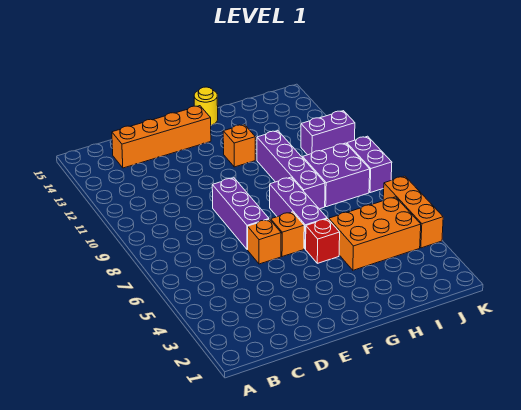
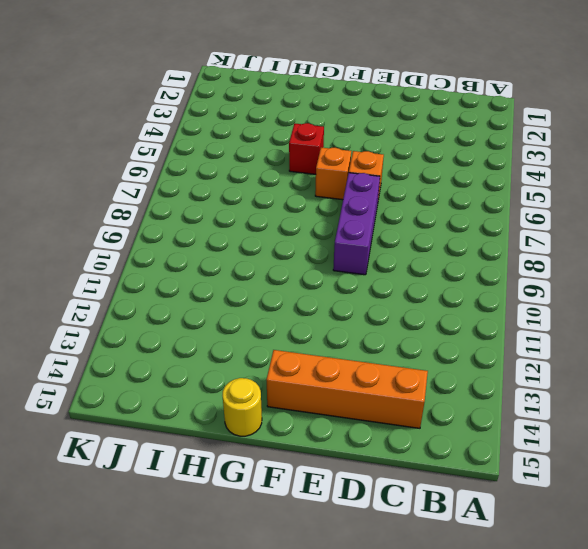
none -> purple brick G6:G8 level 1
none -> orange brick G12 level 1
none -> orange brick H4:J5 level 1

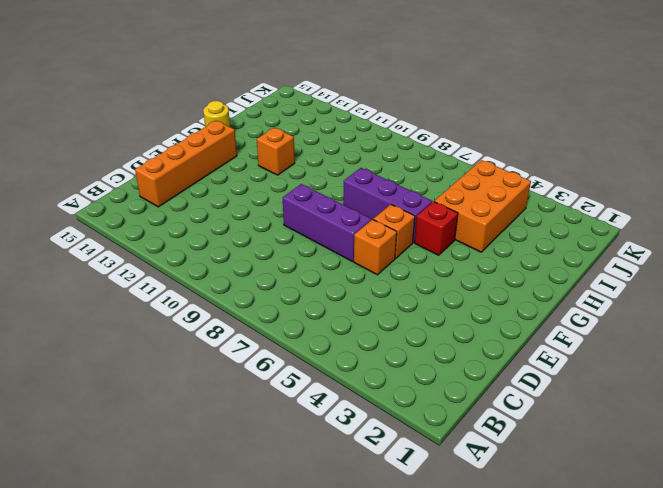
none -> purple brick H8:H11 level 1
none -> purple brick I8:J9 level 1
none -> purple brick J11:K11 level 1

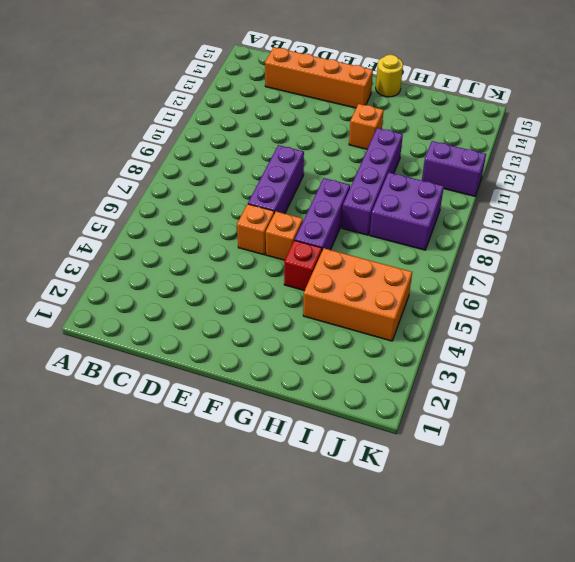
none -> orange brick K4:K6 level 1
none -> purple brick K8:K9 level 1

